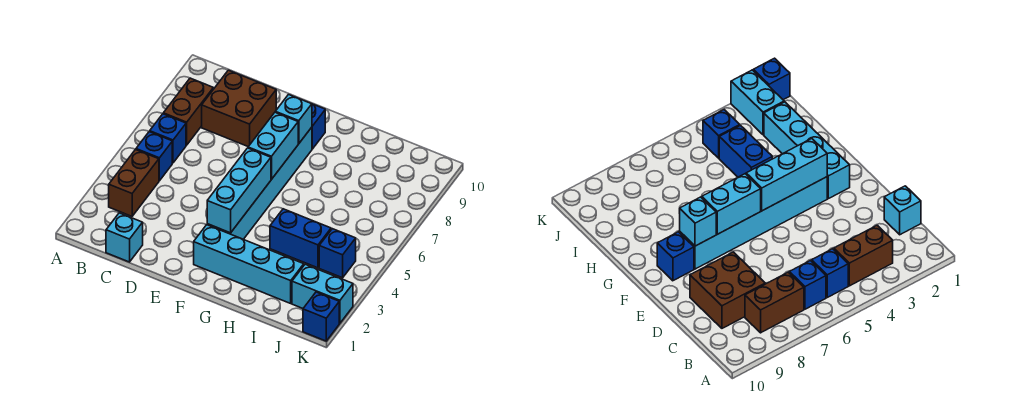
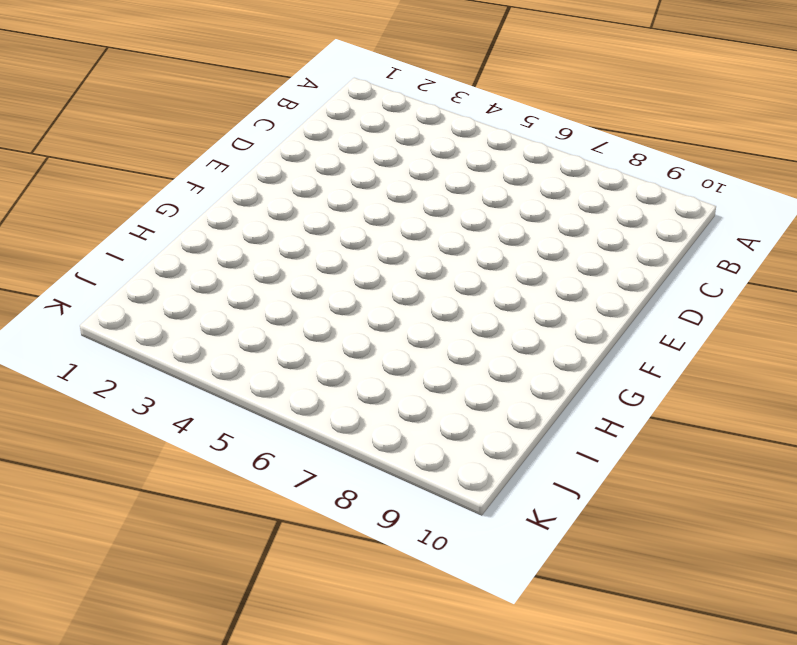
none -> brown brick B3:B4 level 1
none -> blue brick B5 level 1
none -> blue brick B6 level 1

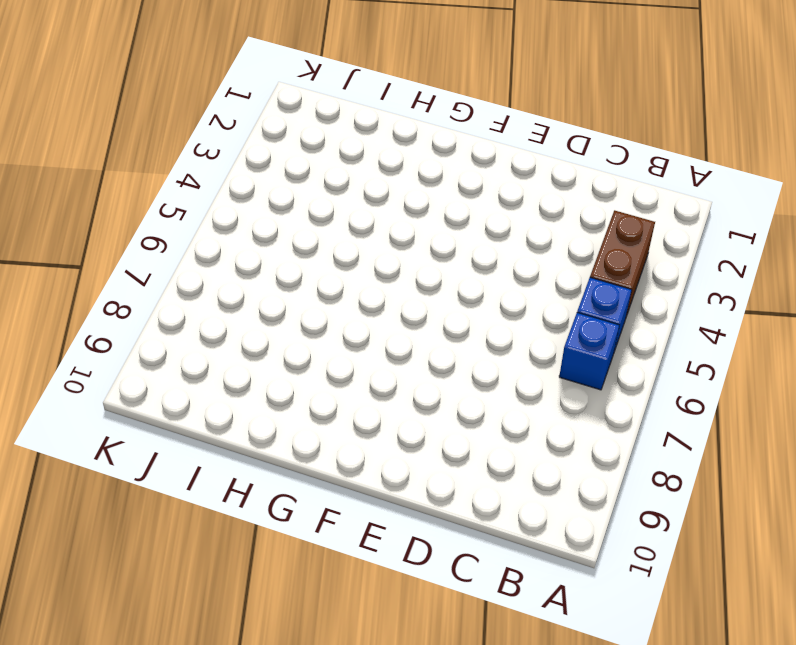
none -> brown brick B7:B8 level 1
none -> cyan brick C1 level 1
none -> brown brick C8:D9 level 1

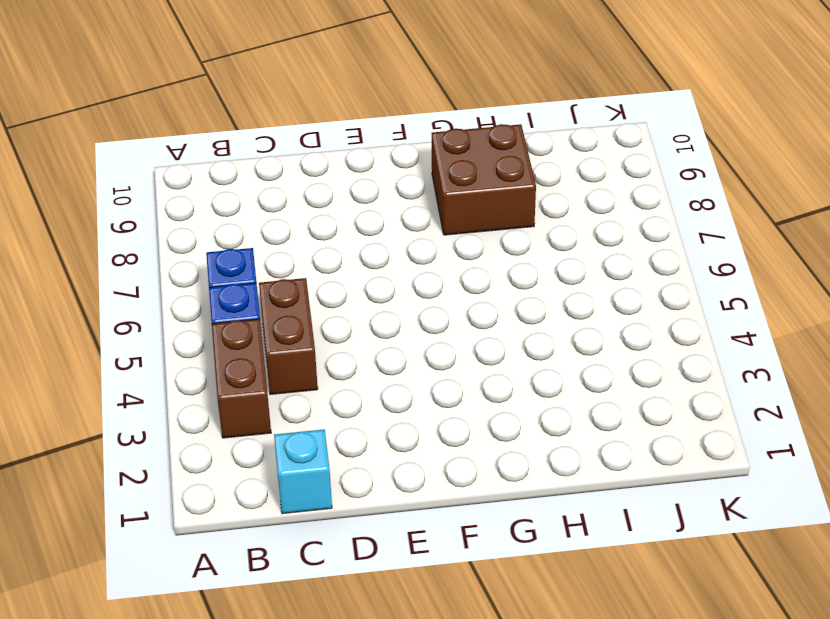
brown brick C4:C5 level 1 -> brown brick B7:B8 level 1
brown brick G8:H9 level 1 -> brown brick C8:D9 level 1
none -> cyan brick F2:I2 level 1
none -> cyan brick F3:F8 level 1
none -> blue brick F9 level 1

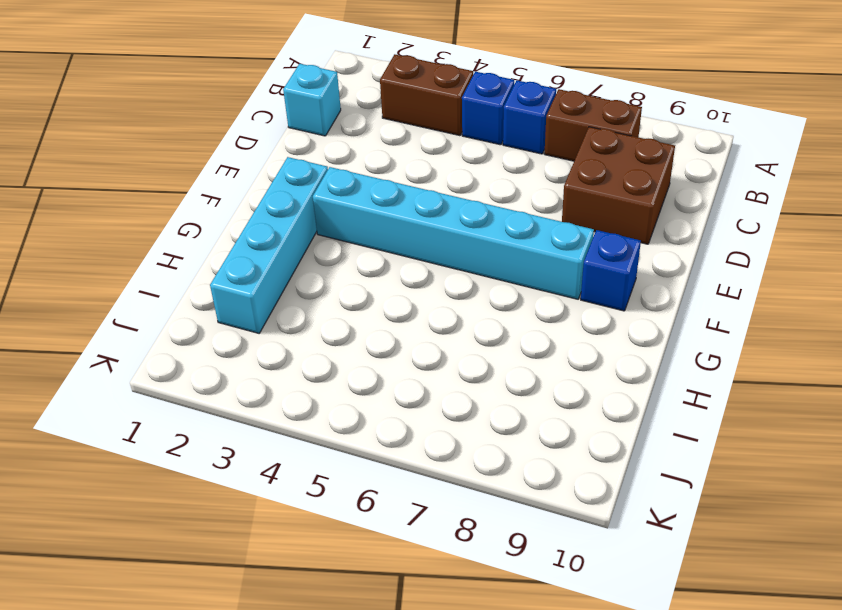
none -> blue brick H4:I4 level 1
none -> cyan brick J2:K2 level 1
none -> blue brick J4 level 1

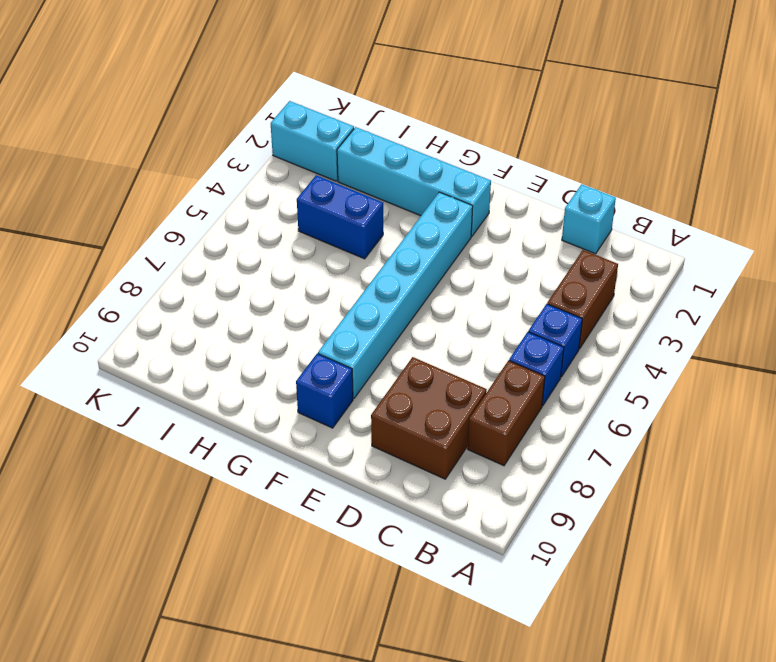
none -> blue brick J4 level 1
none -> blue brick K1 level 1
none -> cyan brick F3:F5 level 2

